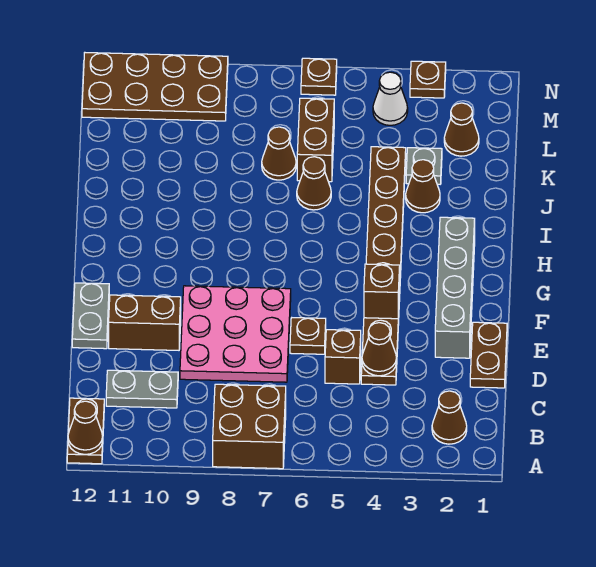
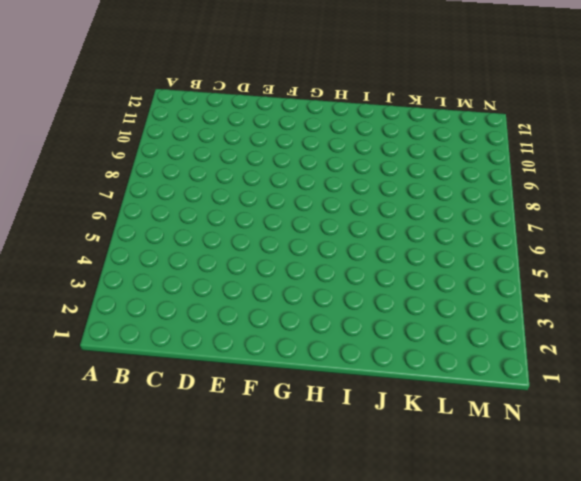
none -> brown brick A7:B8 level 1
none -> brown plate A12:B12 level 1
none -> brown cone B2 level 1

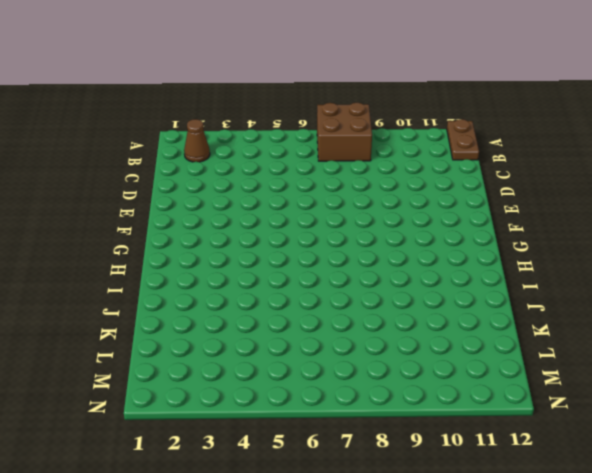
none -> grey plate C10:C11 level 1
none -> brown plate D1:E1 level 1
none -> brown plate D4:K4 level 1

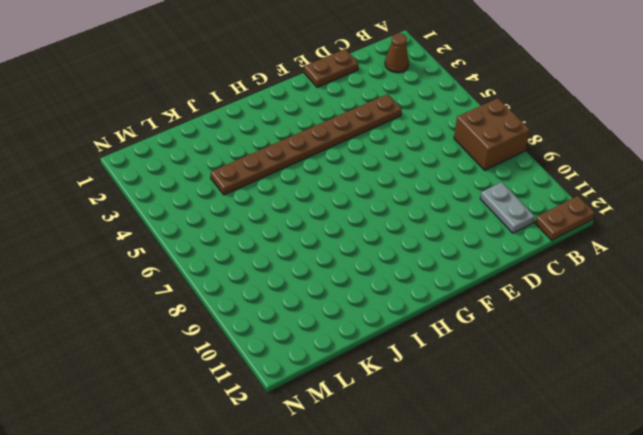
none -> brown brick D5 level 1
none -> pink plate D7:F9 level 1
none -> grey brick E2:H2 level 1

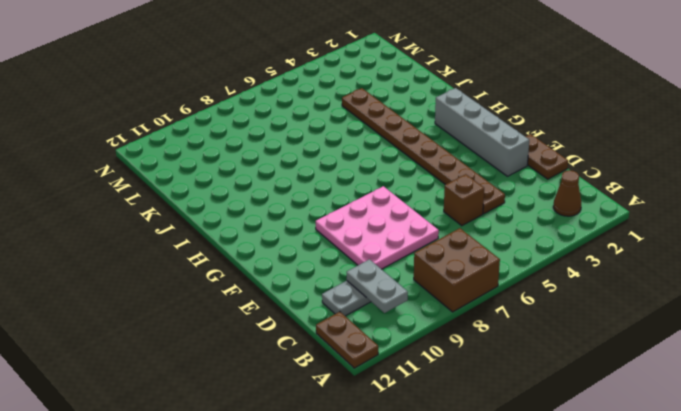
grey plate B10:C10 level 2 -> grey plate E12:F12 level 1
none -> brown plate E6 level 1
none -> brown brick E10:E11 level 1
none -> brown cone J3 level 1

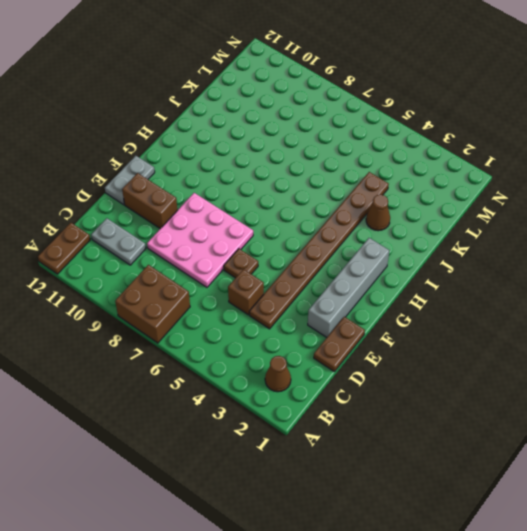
none -> brown cone J6 level 1
none -> grey plate K3 level 1
none -> brown brick K6:L6 level 1

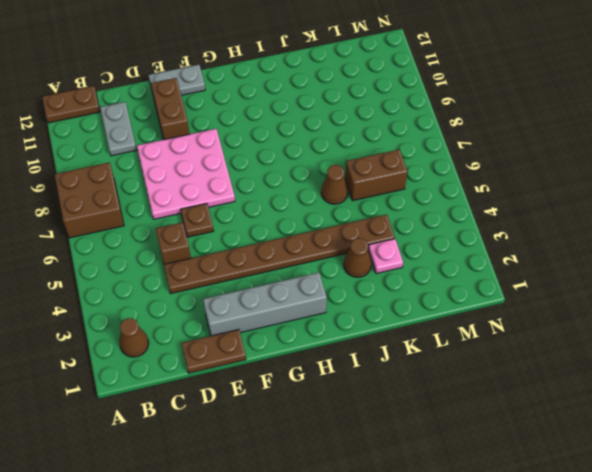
pink plate K3 level 1 -> grey plate K3 level 1
none -> brown cone K7 level 1
none -> brown cone L2 level 1
none -> white cone M4 level 1

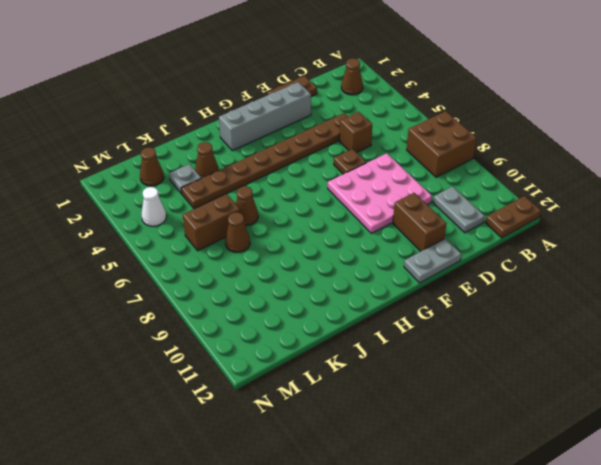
none -> brown plate M9:N12 level 1
none -> brown plate N3 level 1
none -> brown plate N6 level 1

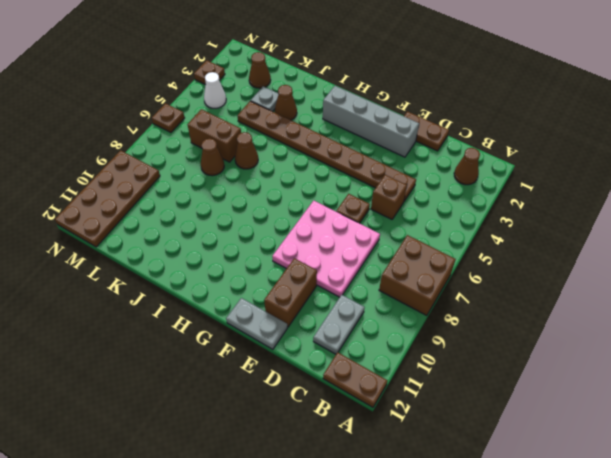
none -> brown cone A12 level 2
none -> brown cone D4 level 2
none -> brown brick F4 level 2

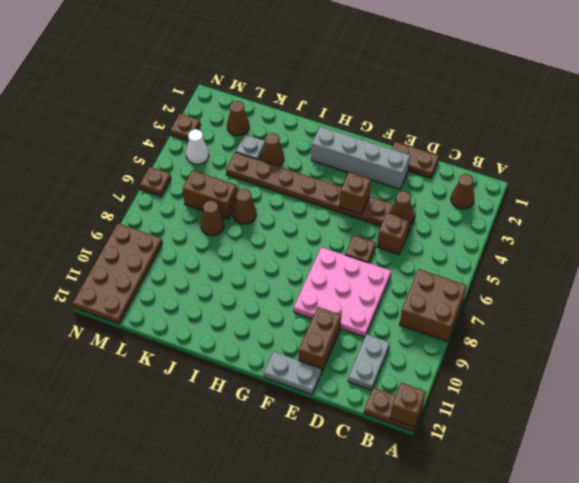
brown brick A12 level 2 -> brown cone A12 level 2

